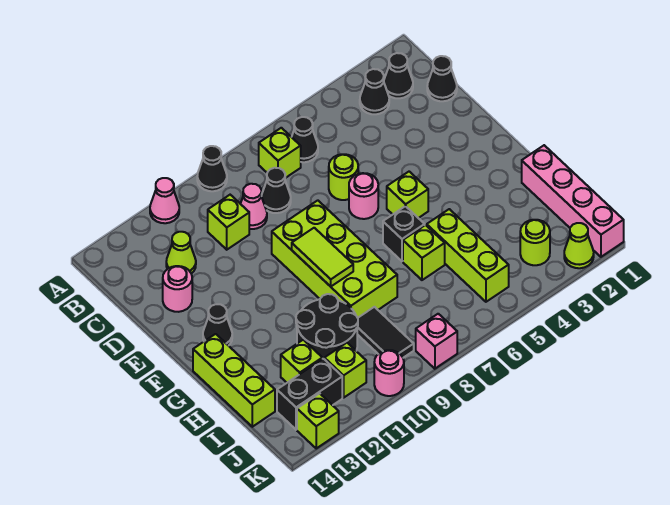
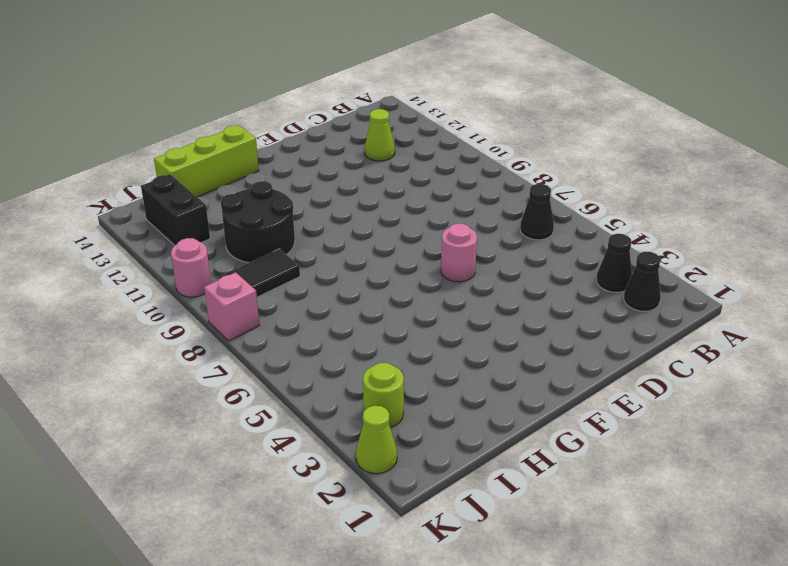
none -> black cone A9 level 1
none -> pink cone A11 level 1
none -> lime brick B7 level 1
none -> black cone C1 level 1

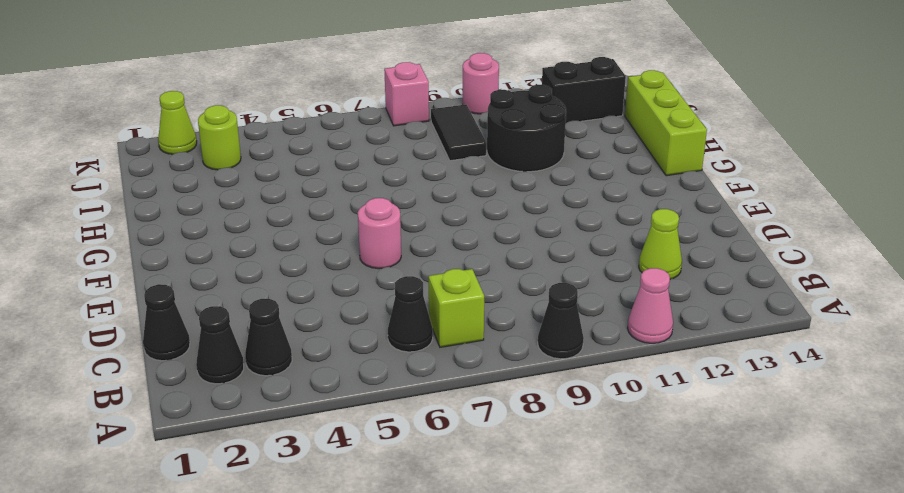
none -> black cone C8 level 1
none -> pink cone C9 level 1
none -> lime brick C10 level 1
none -> lime round brick D6 level 1

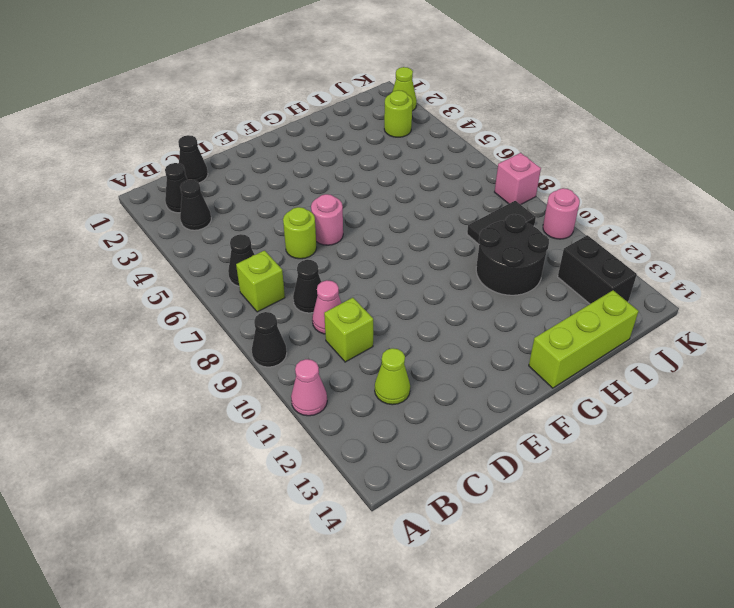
none -> pink round brick D13 level 1
none -> lime brick E8:H9 level 1
none -> lime brick F5 level 1
none -> black cone F13 level 1

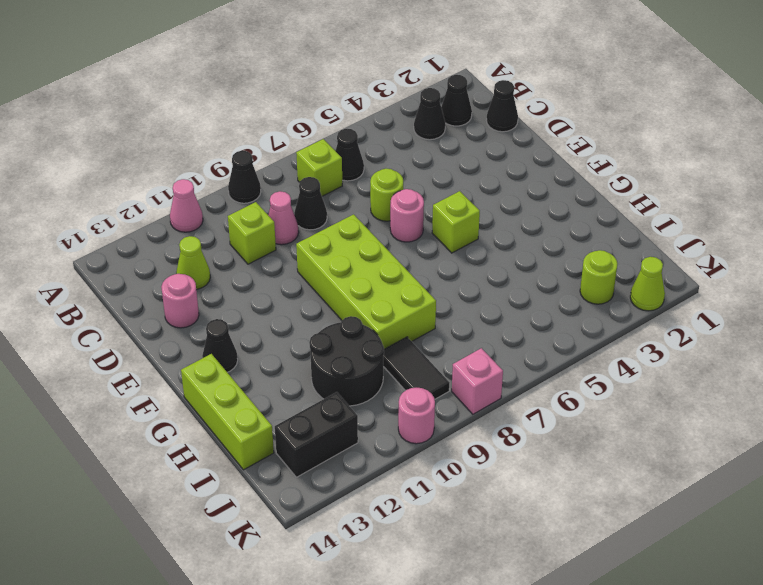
none -> black brick G6 level 1
none -> pink brick H1:K1 level 1
none -> lime brick H5:J5 level 1
none -> lime brick H6 level 1

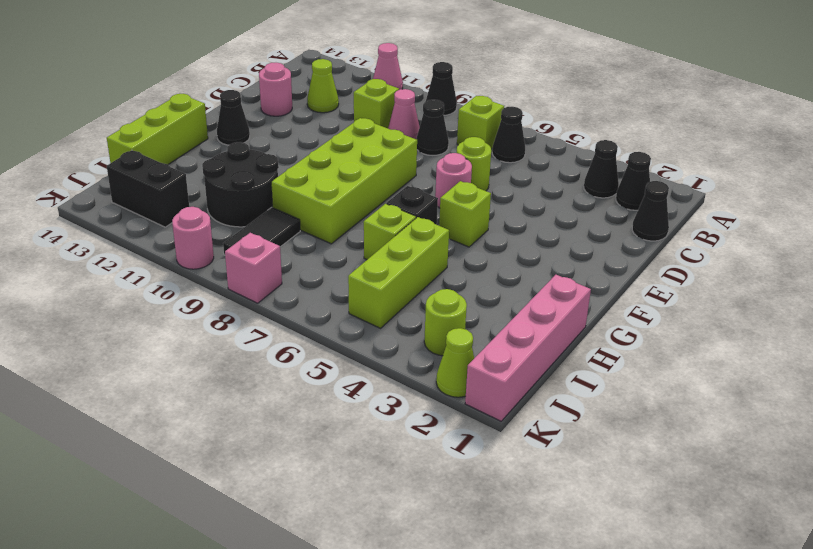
none -> lime brick I12 level 1
none -> lime brick J11 level 1
none -> lime brick K13 level 1
none -> lime tile F9:G9 level 2

